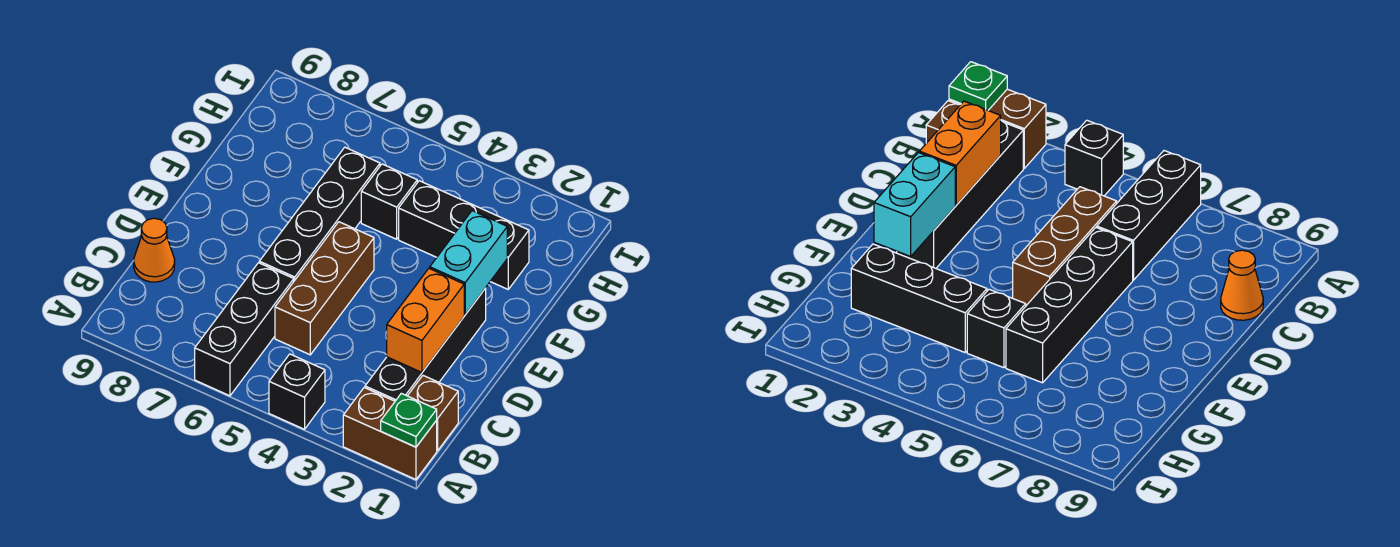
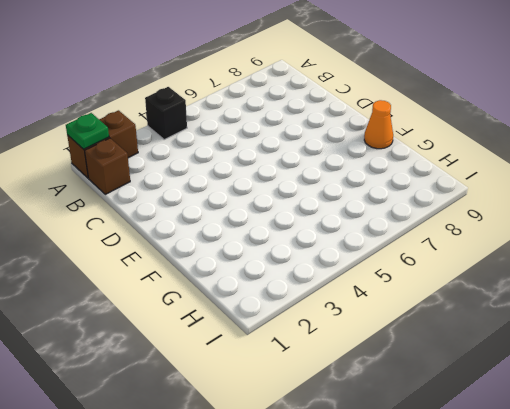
orange cone F9 level 1 -> orange cone C9 level 1
none -> black brick A6:C6 level 1
none -> black brick B2:E2 level 1
none -> brown brick C5:E5 level 1

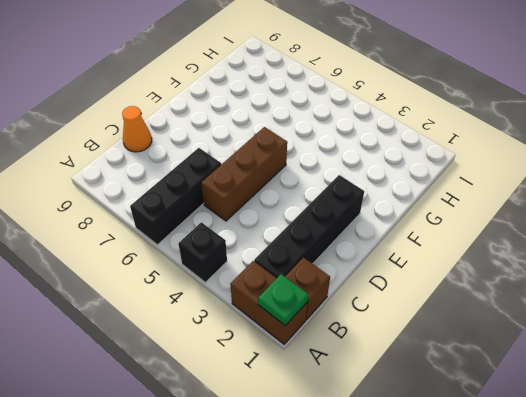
none -> black brick D6:G6 level 1
none -> black brick G2:G4 level 1
none -> black brick G5 level 1

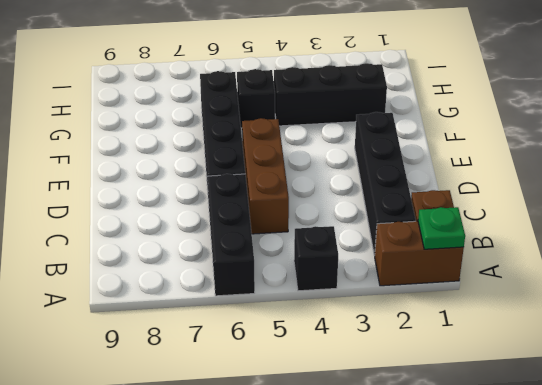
none -> orange cone C9 level 1
none -> orange brick C2:D2 level 2
none -> cyan brick E2:F2 level 2

